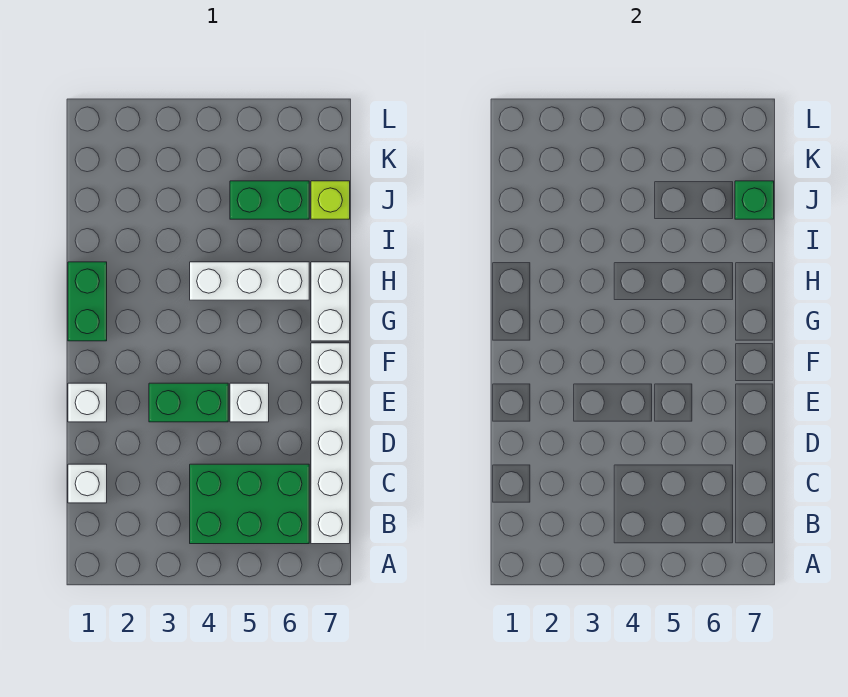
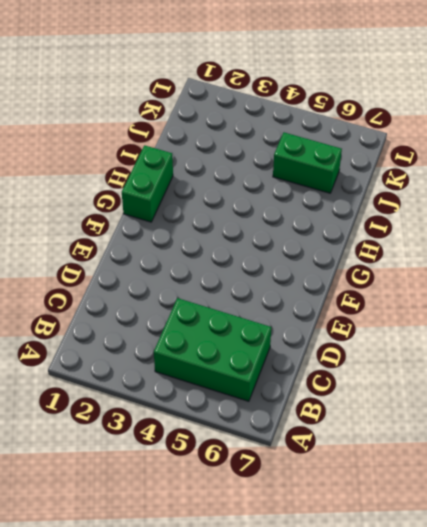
none -> white brick B7:E7 level 1
none -> white brick C1 level 1
none -> white brick E1 level 1

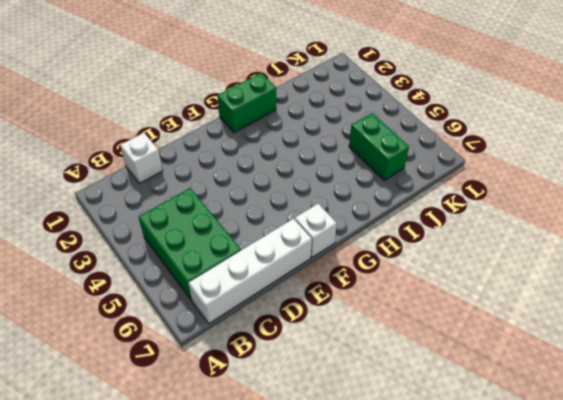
none -> white brick E1 level 1
none -> green brick E3:E4 level 1
none -> white brick E5 level 1

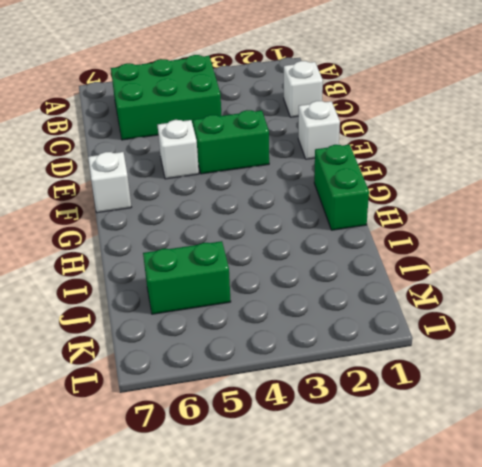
none -> white brick B7:E7 level 1
none -> white brick G7:H7 level 1
none -> white brick H4:H6 level 1

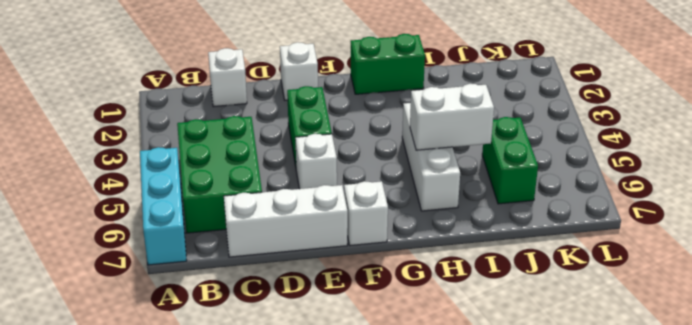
cyan brick A5:A7 level 1 -> none
white brick C7:E7 level 1 -> white brick B7:E7 level 1
white brick H5:I5 level 2 -> white brick G7:H7 level 1
none -> lime brick J7 level 1
none -> green brick J7 level 2

